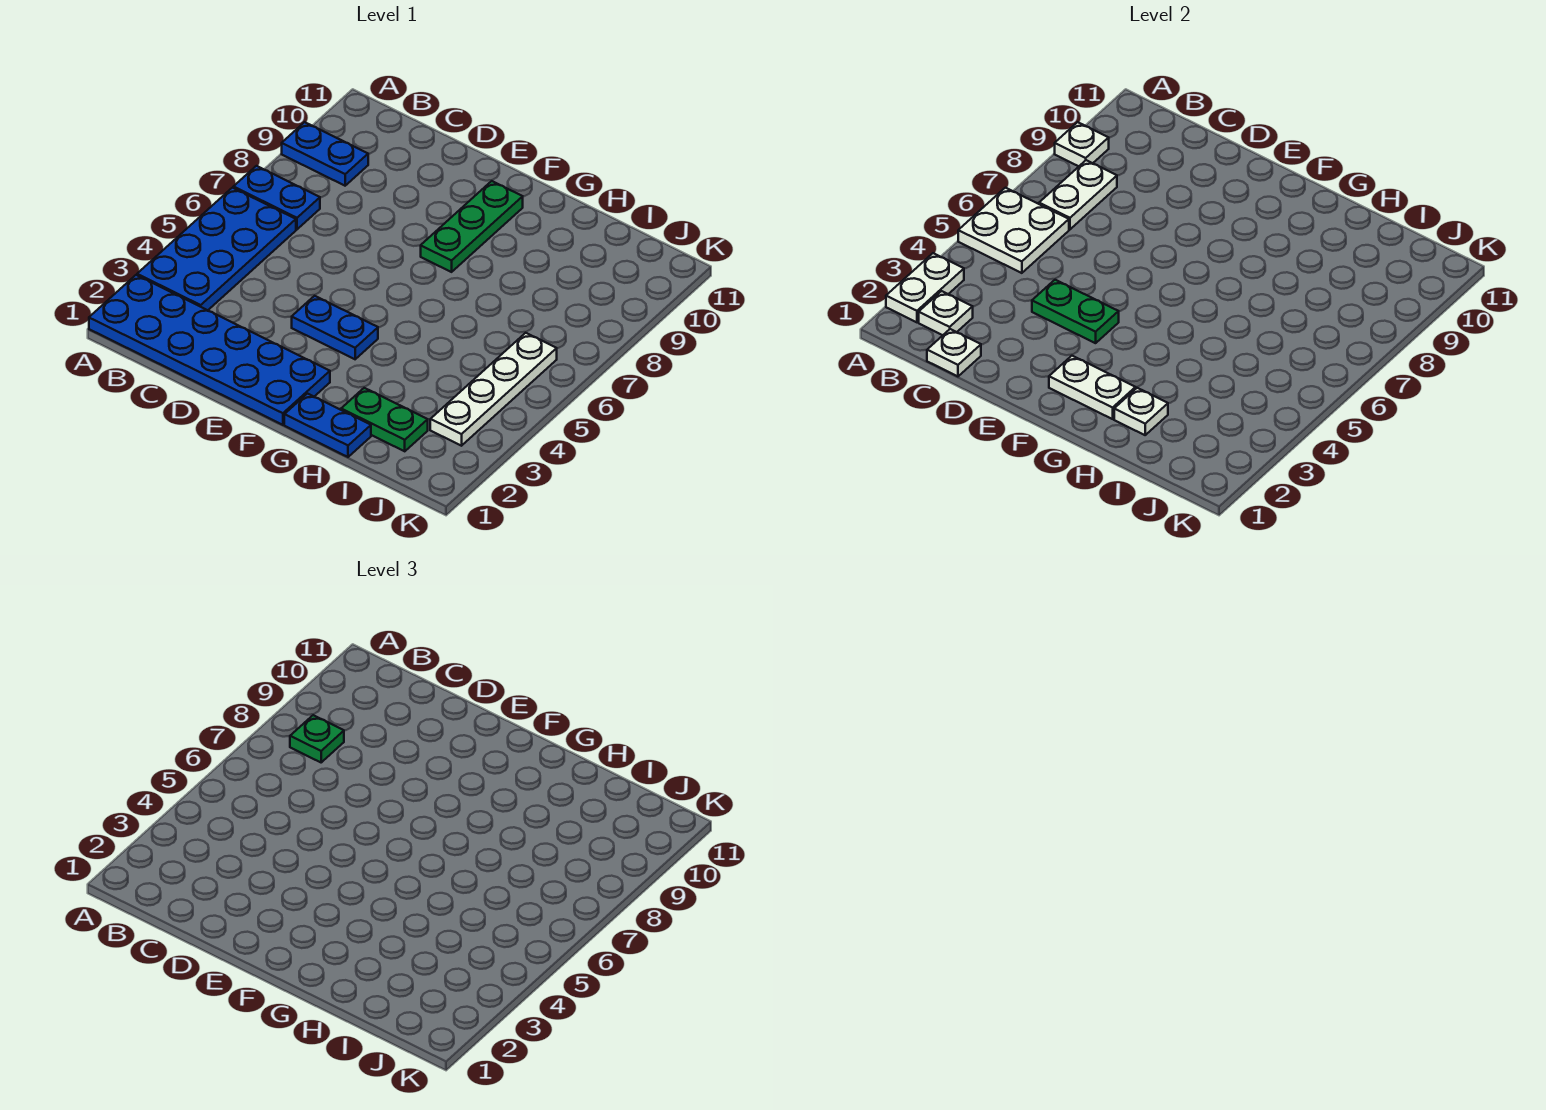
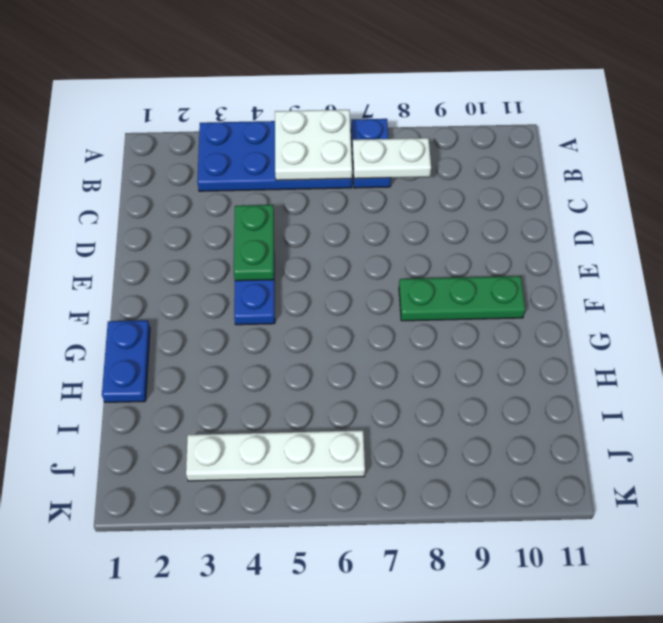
none -> blue plate A1:F2 level 1
none -> blue plate A9:B9 level 1
none -> green plate H2:I2 level 1

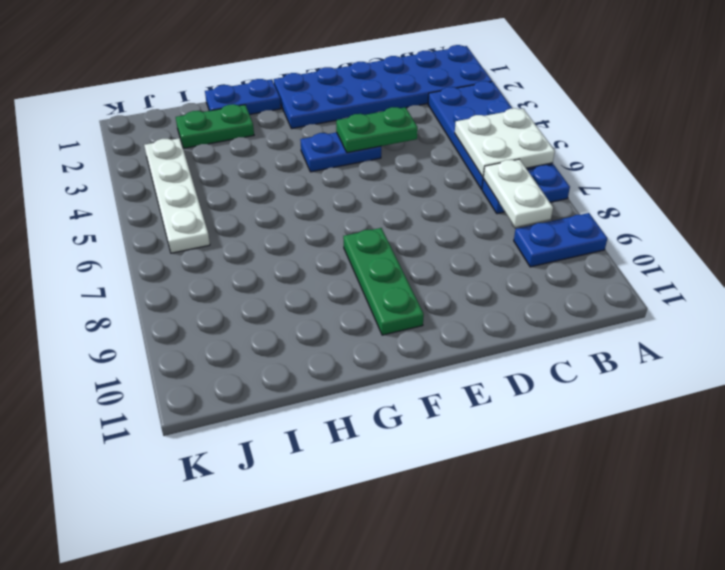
none -> white plate A2:A3 level 2
none -> white plate A9 level 2
none -> white plate B2 level 2

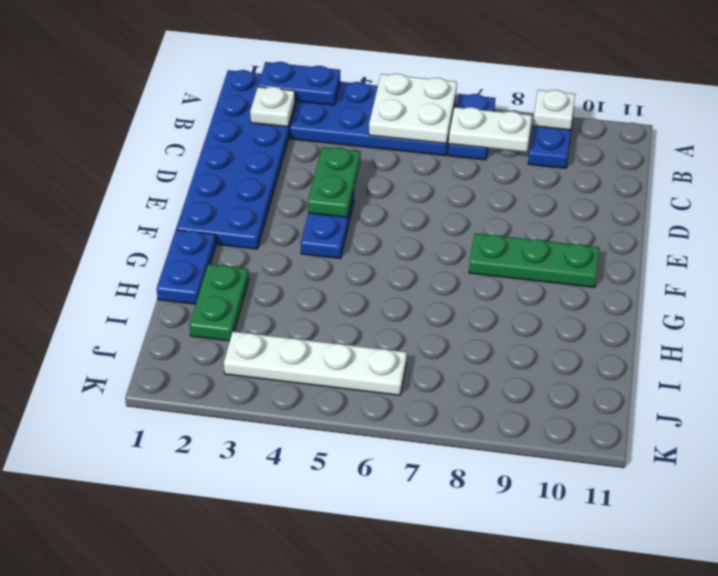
blue plate A2:A3 level 2 -> white plate A2:A3 level 2
none -> white plate C1 level 2
none -> white plate F2:G2 level 2
none -> white plate H2 level 2

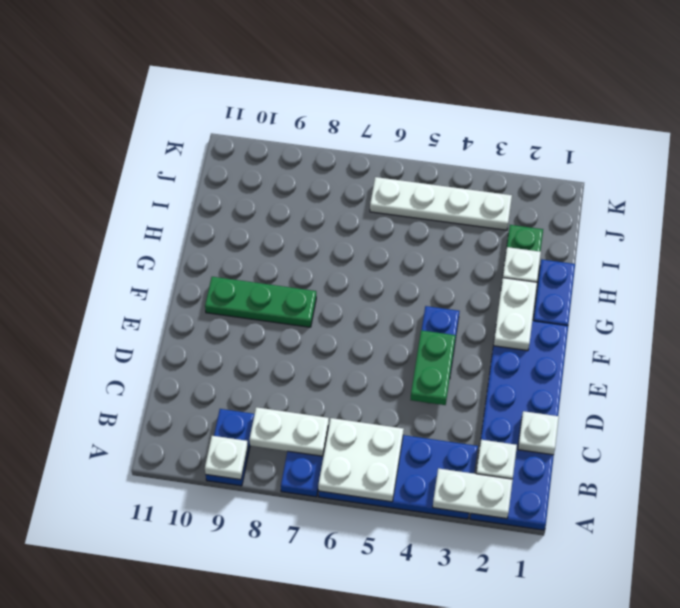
none -> green plate B8 level 3

